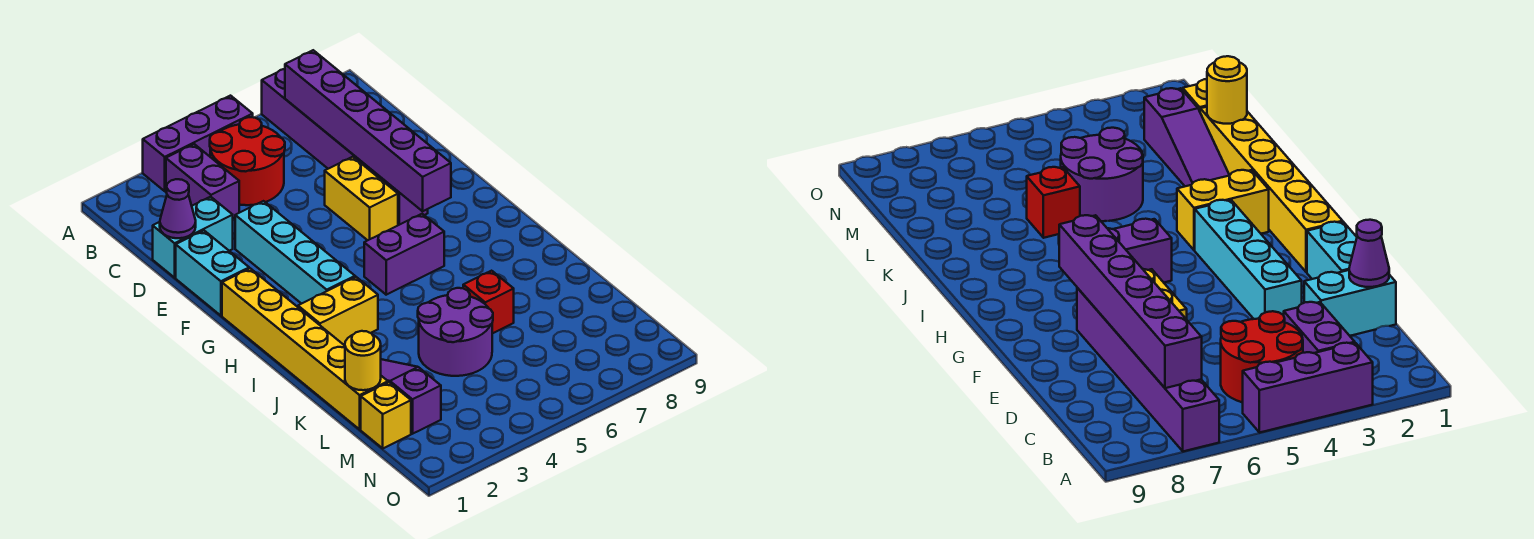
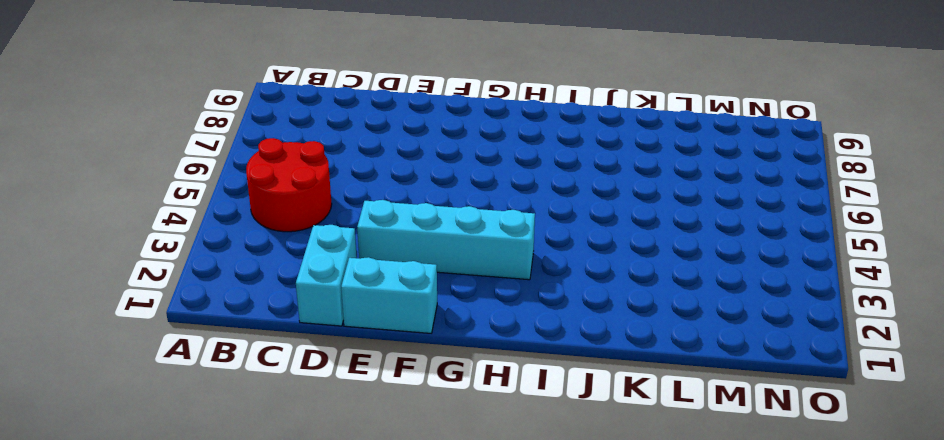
none -> purple brick A3:A5 level 1
none -> purple brick A7:F7 level 1
none -> purple brick B3:C3 level 1

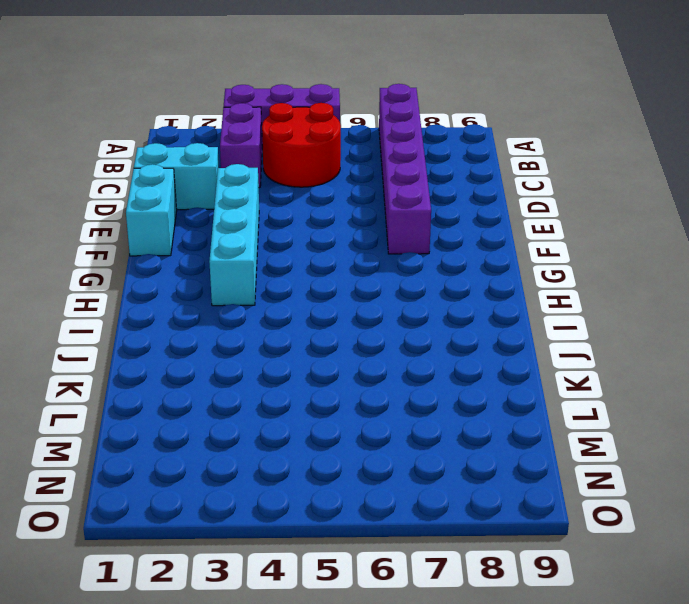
none -> yellow brick E6:F6 level 1
none -> yellow brick G1:L1 level 1
none -> purple brick H5:H6 level 1

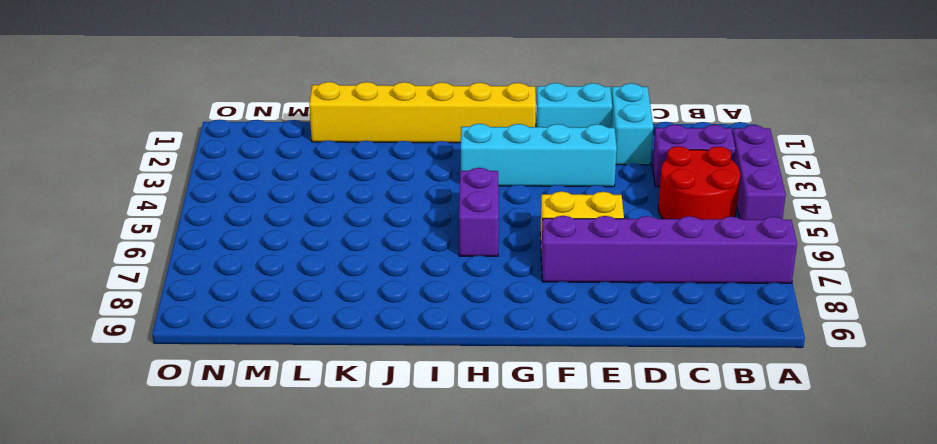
none -> yellow brick I2:I3 level 1
none -> purple slope K2:M2 level 1 top M
none -> purple round brick K4:L5 level 1

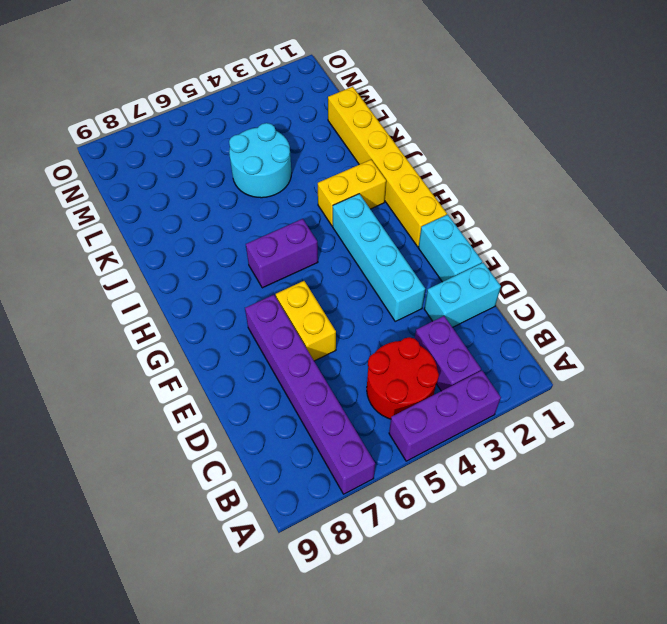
cyan round brick K4:L5 level 1 -> purple round brick K4:L5 level 1
none -> purple slope K2:M2 level 1 top M
none -> red brick K6 level 1
none -> yellow brick M1 level 1

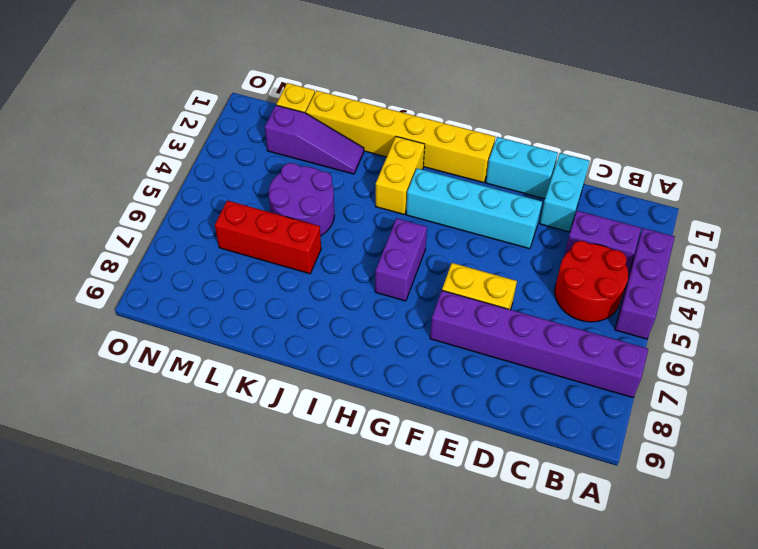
red brick K6:M6 level 1 -> red brick K6 level 1
none -> purple brick B7:G7 level 2
none -> purple cone D1 level 2
none -> yellow round brick L1 level 2

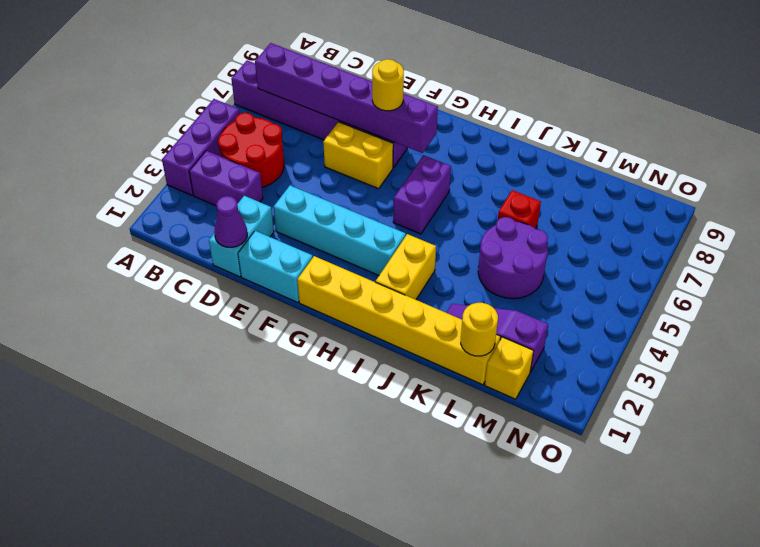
yellow round brick F7 level 3 -> none

